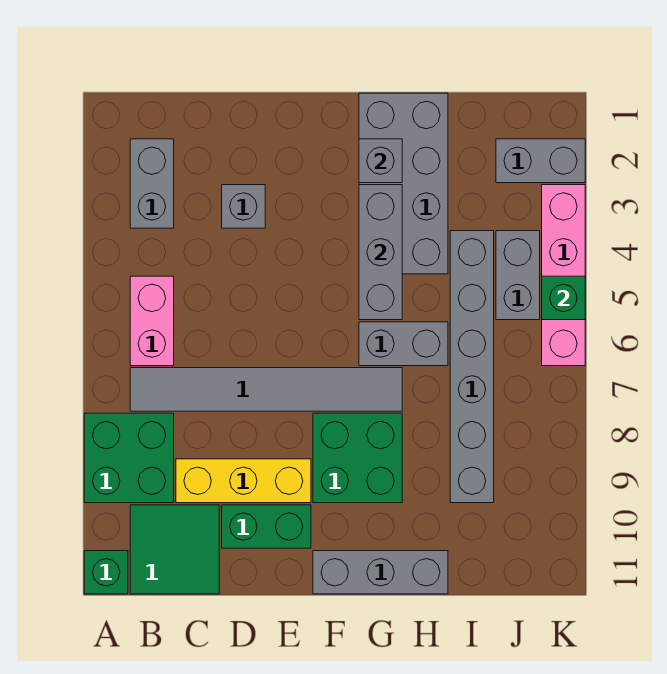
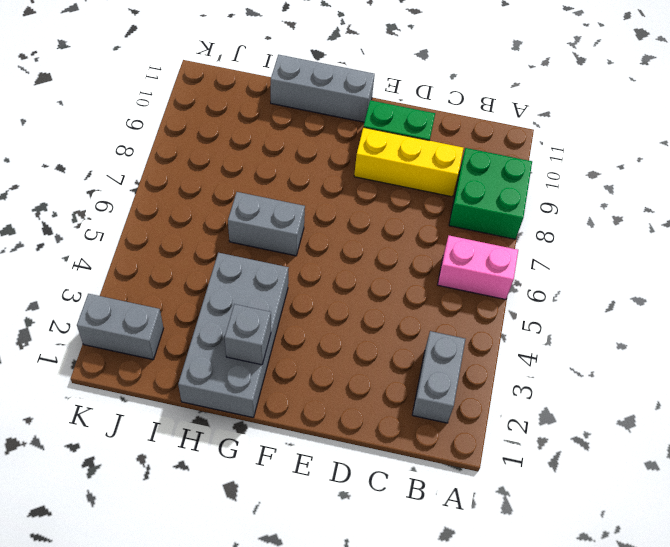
pink brick A6:B6 level 1 -> pink brick B5:B6 level 1
none -> green brick A11 level 1
none -> grey tile B7:G7 level 1
none -> green tile B10:C11 level 1

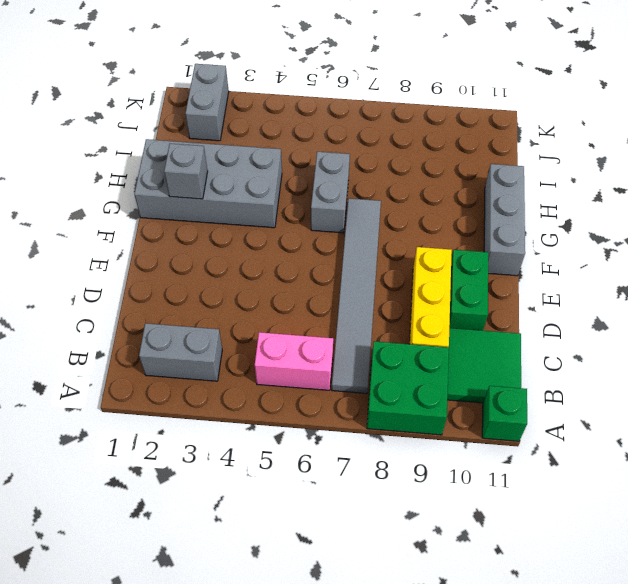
none -> grey brick D3 level 1
none -> green brick F8:G9 level 1
none -> grey brick I4:I9 level 1

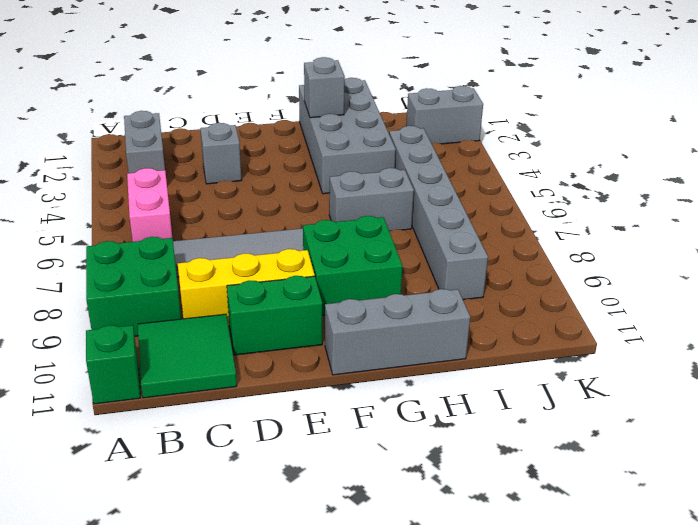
none -> grey brick J4:J5 level 1
none -> pink brick K3:K6 level 1
none -> grey brick G3:G5 level 2

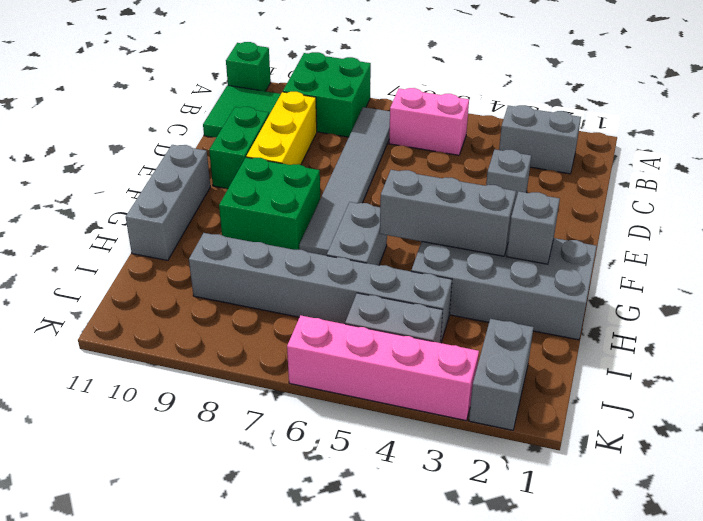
none -> green brick K5 level 2

